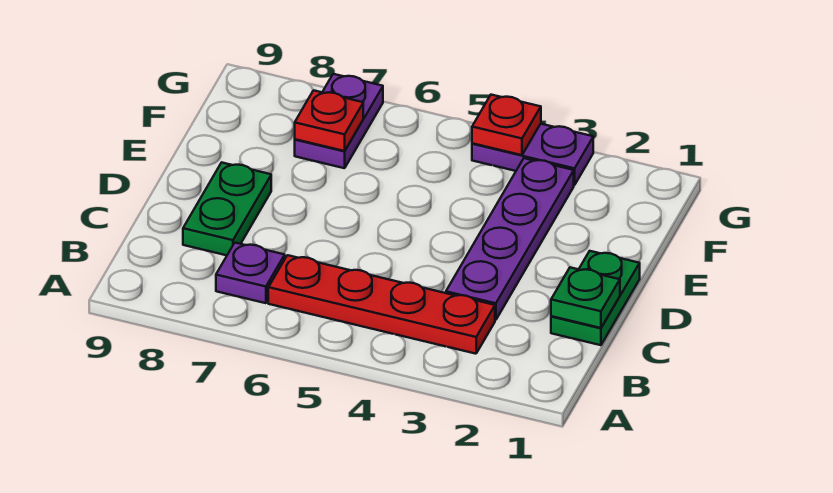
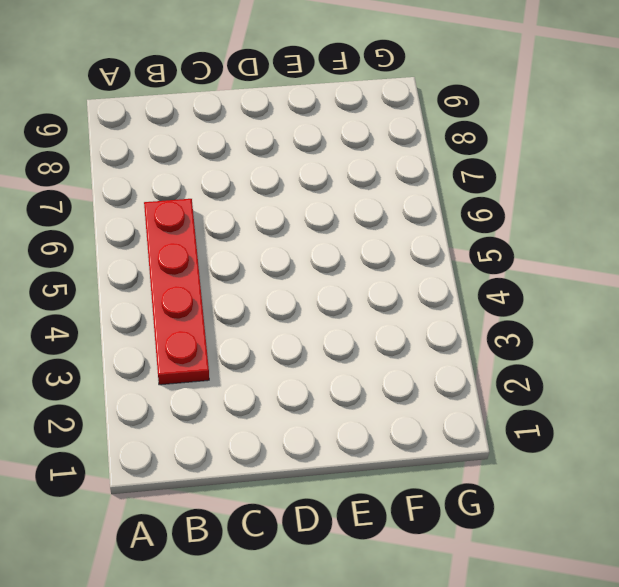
none -> purple plate B7 level 1
none -> green plate C1:D1 level 1

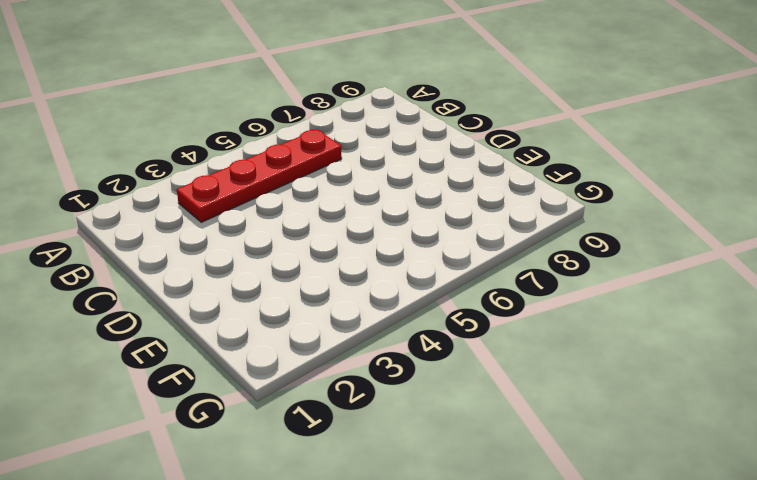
none -> purple plate B7 level 1
none -> green plate C1:D1 level 1

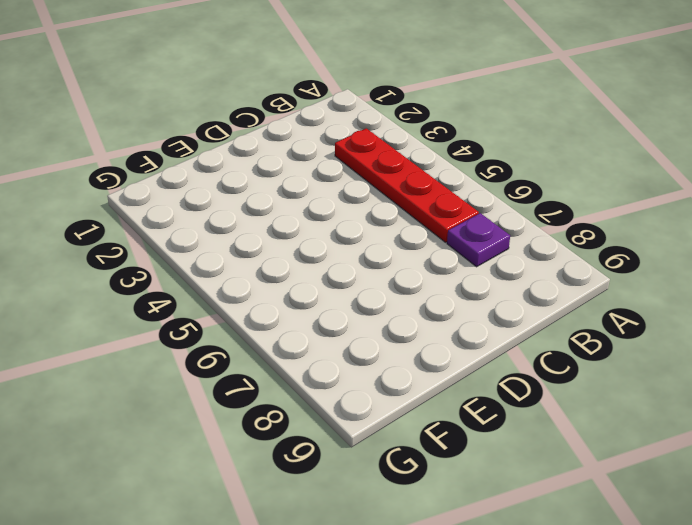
none -> green plate C1:D1 level 1
none -> purple plate C3:F3 level 1

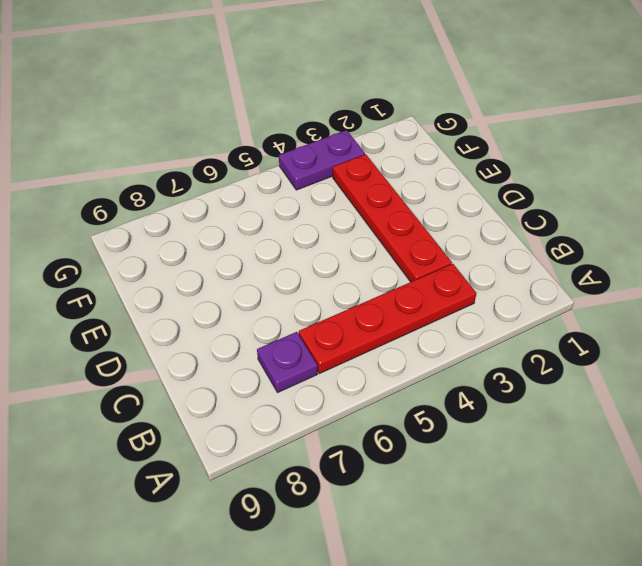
red plate C3:F3 level 1 -> purple plate C3:F3 level 1
none -> green plate C1:D1 level 1
none -> green plate C8:D8 level 1

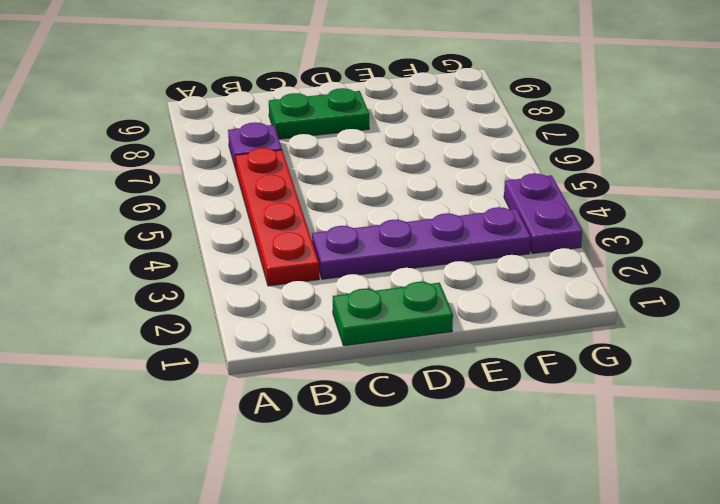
none -> purple plate F7:G7 level 1
none -> green plate C1 level 2

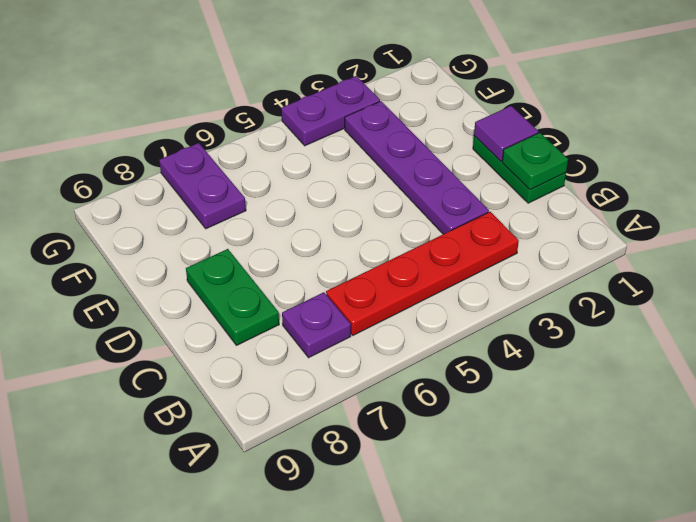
purple tile D1 level 2 -> none
none -> red plate F7 level 2
none -> red plate G4 level 2

